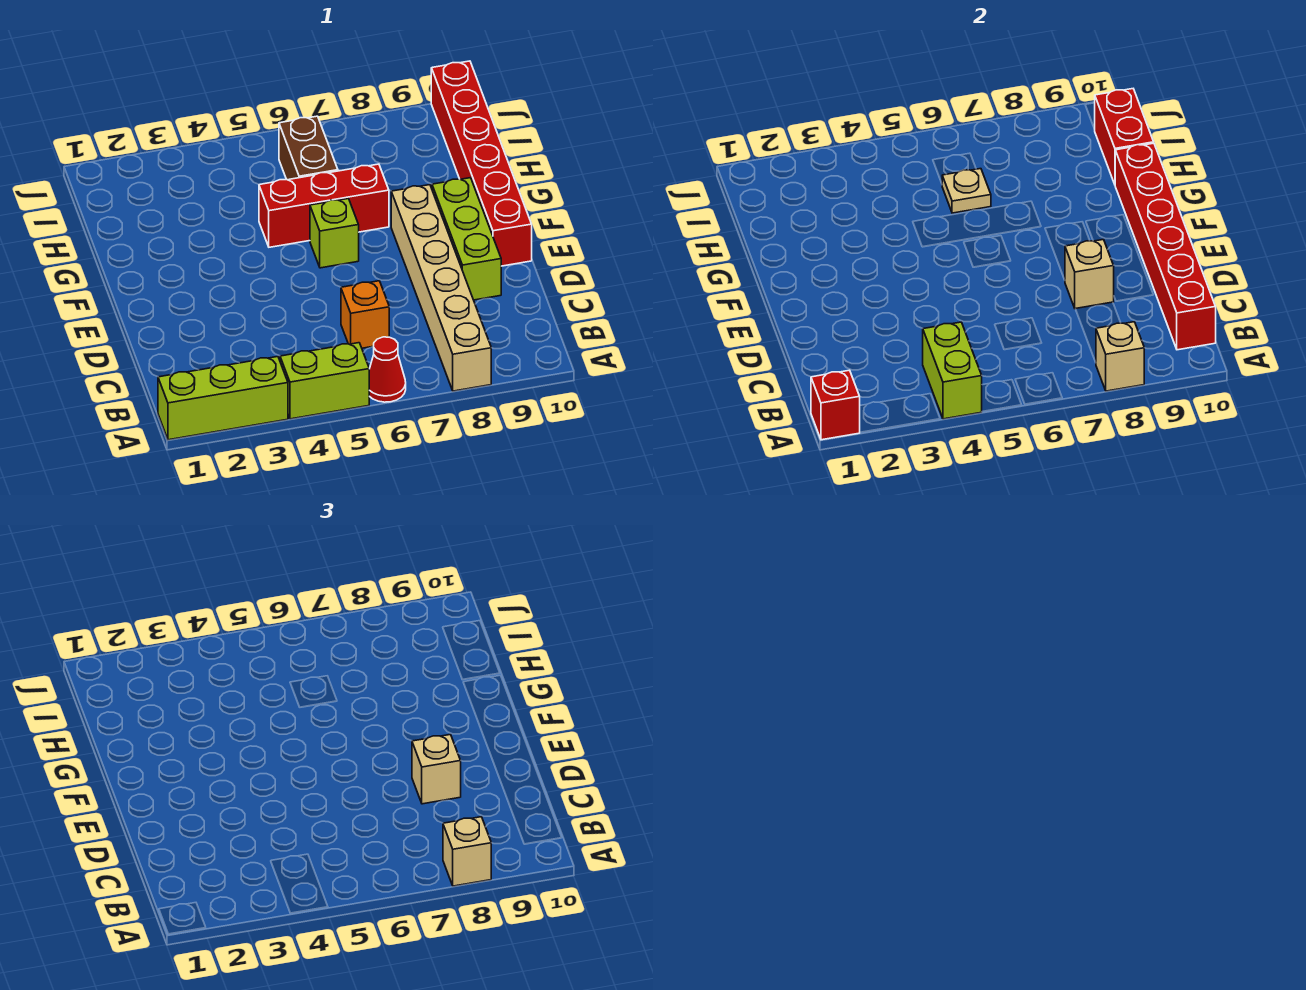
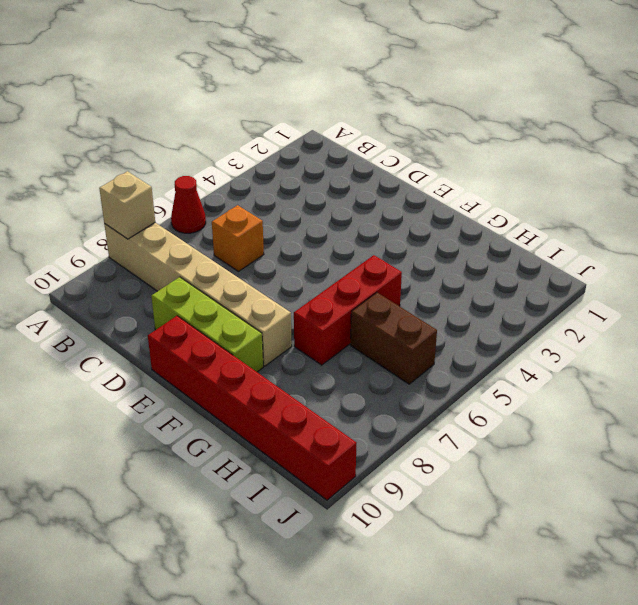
none -> lime brick A1:A3 level 1
none -> lime brick A4:A5 level 1
none -> lime brick F6 level 1

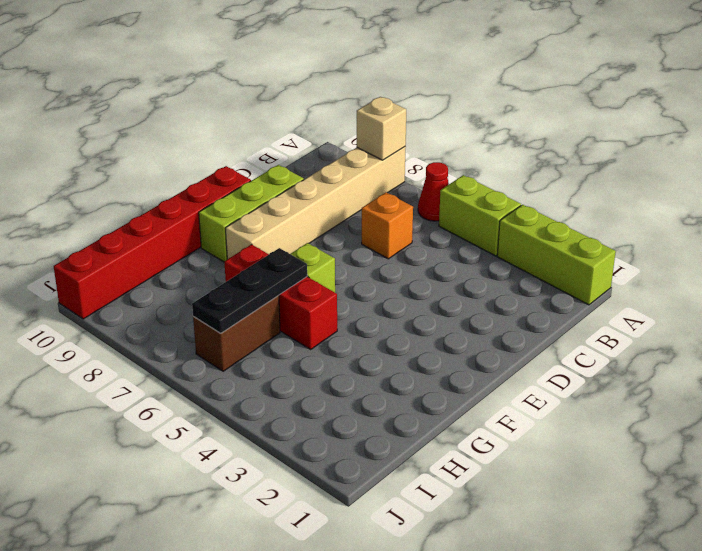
black plate G6:I6 level 2 -> tan plate H6 level 2
none -> red brick A1 level 2
none -> lime brick A4:B4 level 2
none -> red brick B10:G10 level 2

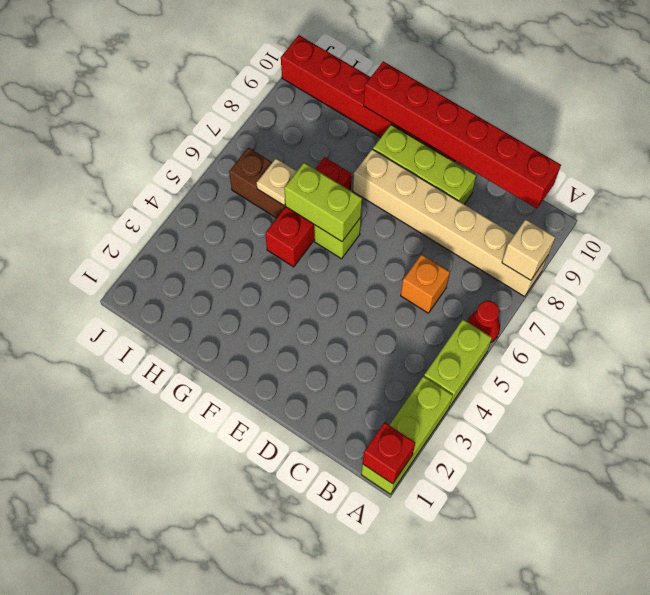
lime brick F6:G6 level 2 -> lime brick A4:B4 level 2
none -> tan brick D8 level 2
none -> red brick H10:I10 level 2
none -> tan brick A8 level 3

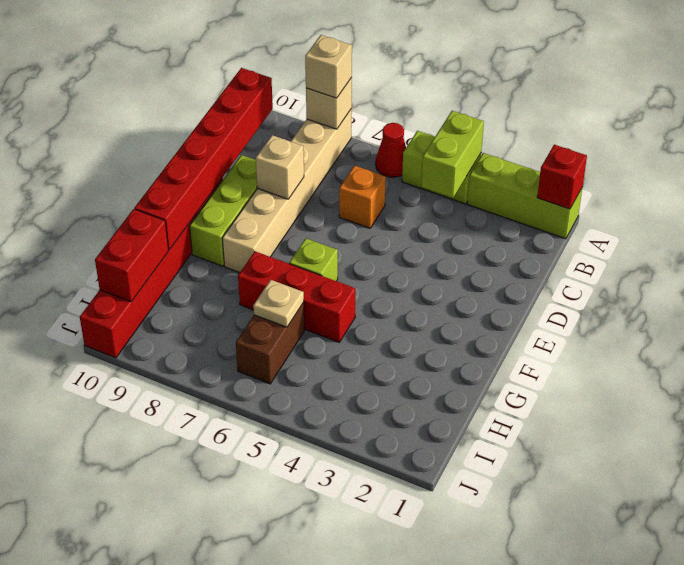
none -> tan brick D8 level 3

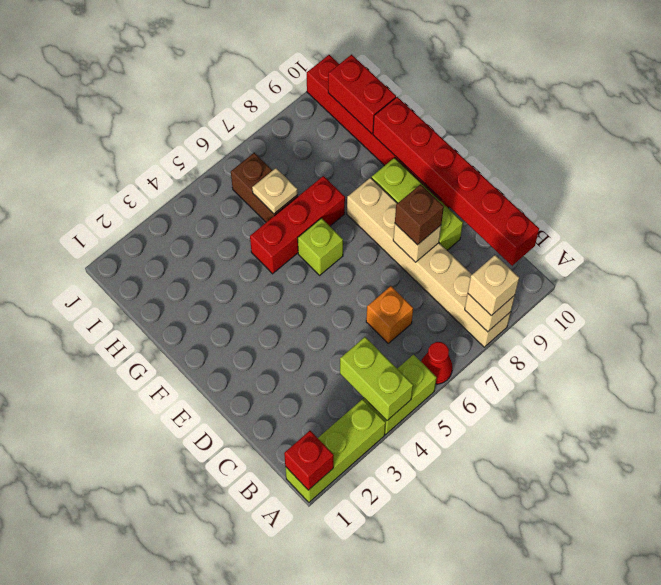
brown brick D8 level 3 -> tan brick D8 level 3

